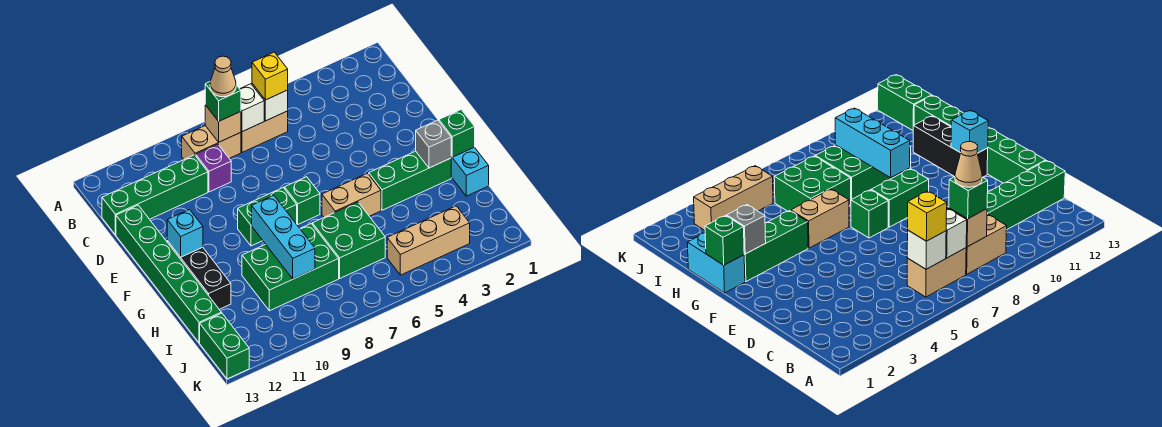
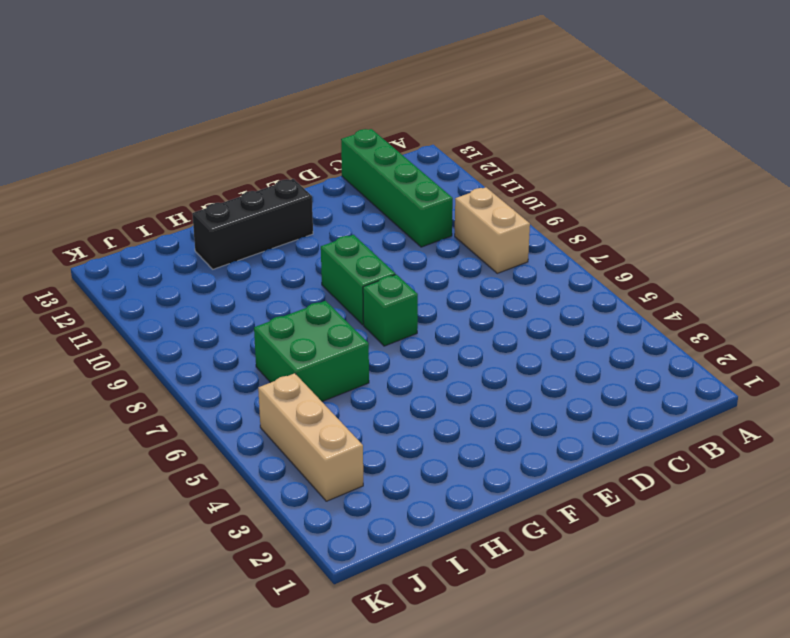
none -> tan brick B6:B7 level 1
none -> purple brick C9 level 1
none -> green brick D13:I13 level 1

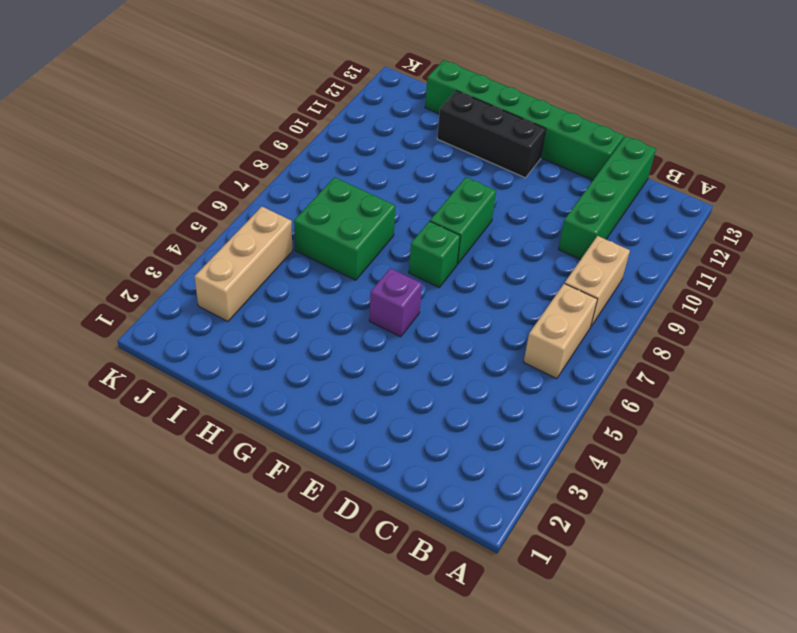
purple brick F5 level 1 -> purple brick C9 level 1
none -> cyan brick G1:H1 level 1
none -> green brick G2:G4 level 1
none -> tan brick G5:G6 level 1

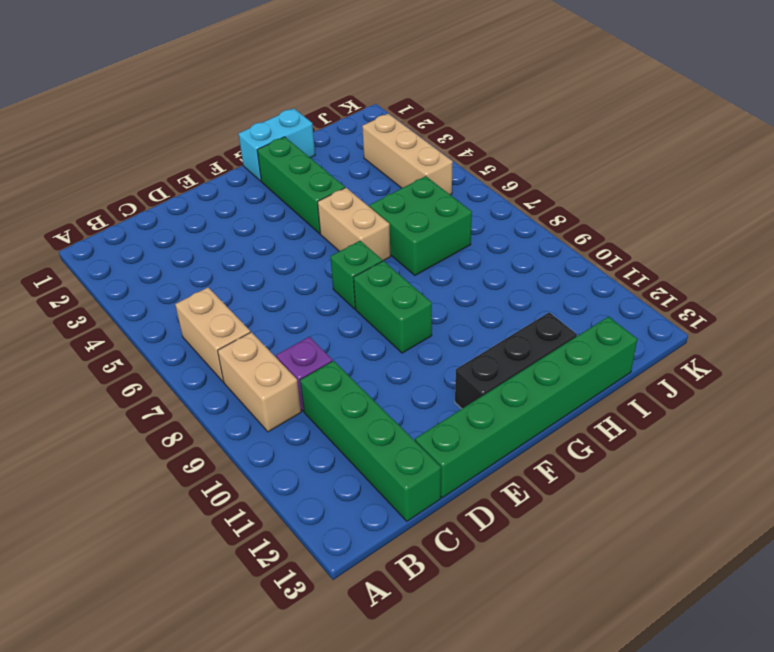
none -> green brick H8:I10 level 1
none -> green brick J13:K13 level 1
none -> white brick B6 level 2

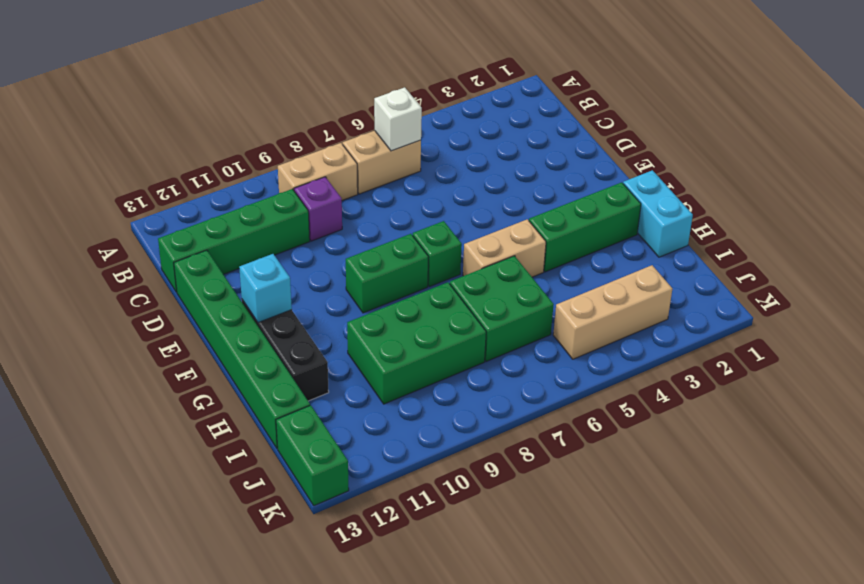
none -> white brick B7 level 2
none -> tan brick B8 level 2
none -> green brick G1 level 2

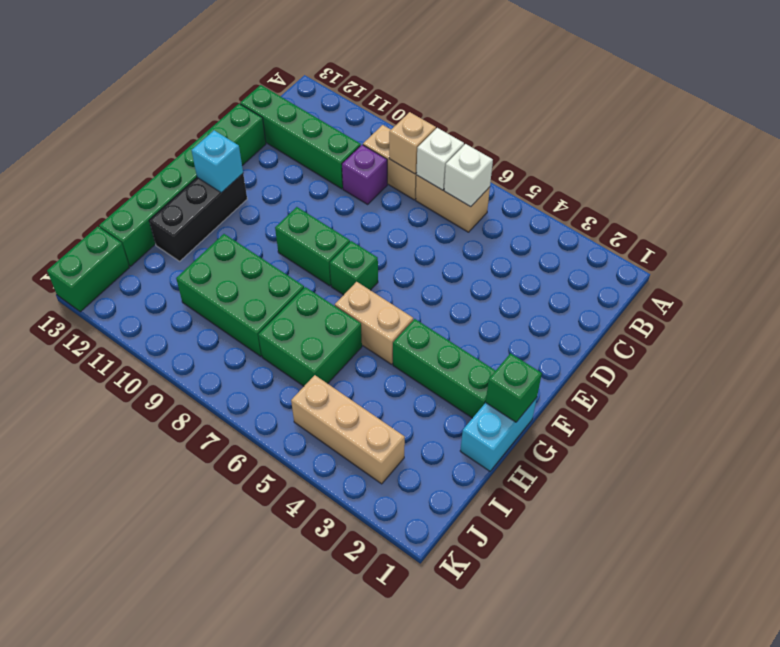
none -> grey brick G2 level 2
none -> cyan brick G9:I9 level 2
none -> yellow brick B6 level 3

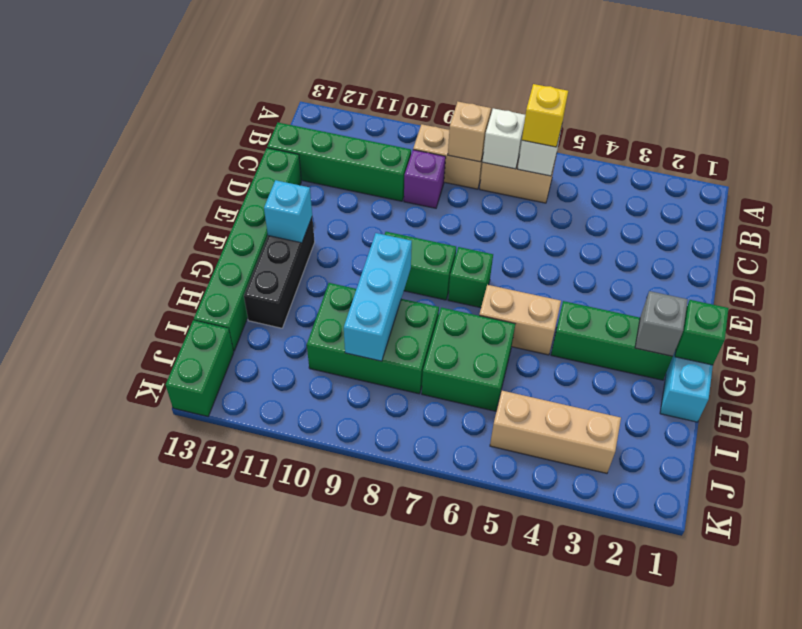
none -> green brick B8 level 3
none -> tan cone B8 level 4

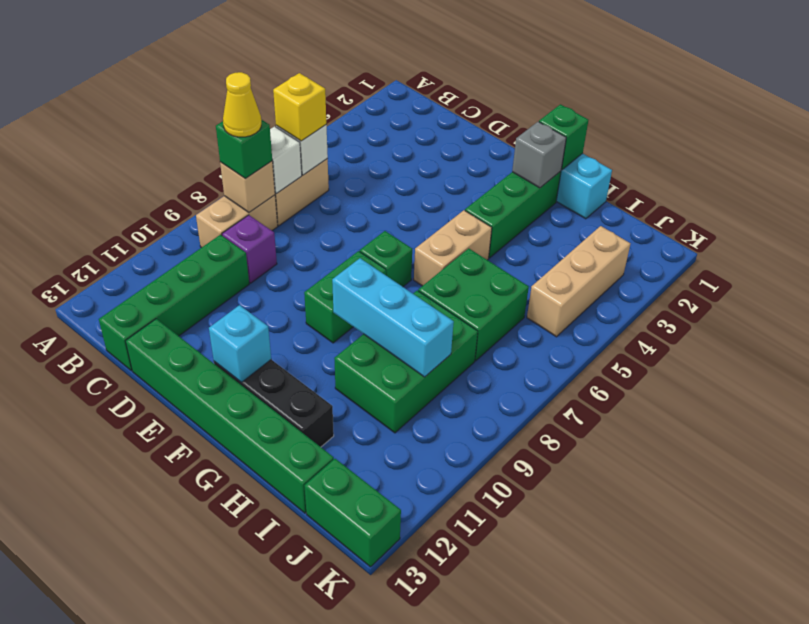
yellow cone B8 level 4 -> tan cone B8 level 4

